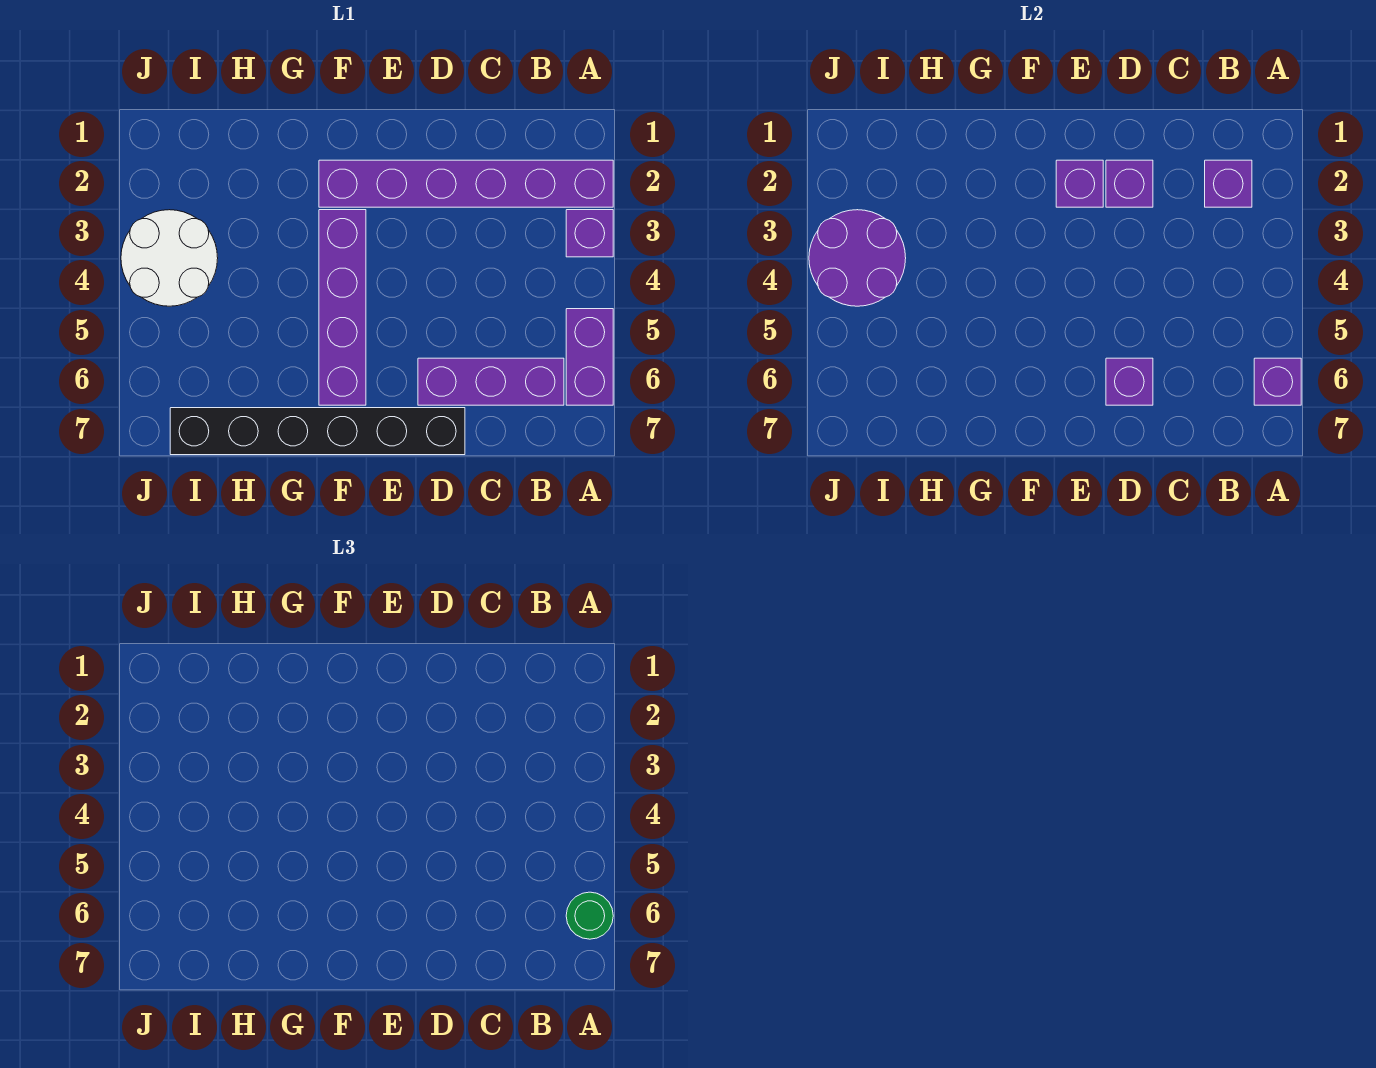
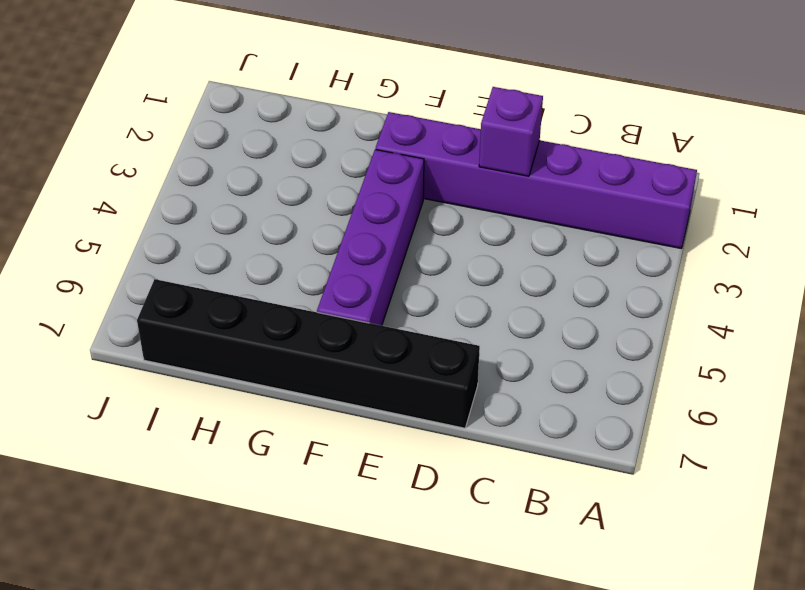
none -> purple brick A3 level 1
none -> purple brick A5:A6 level 1
none -> purple brick B6:D6 level 1

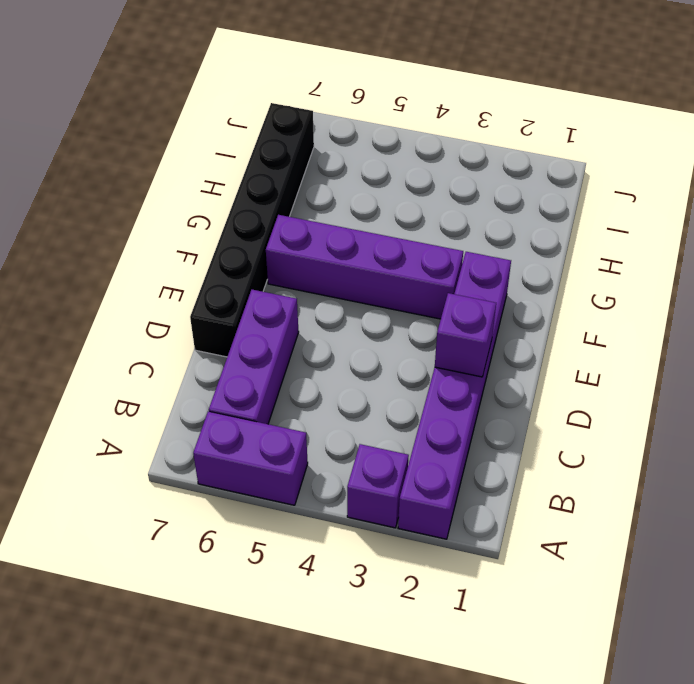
none -> white round brick I3:J4 level 1
none -> purple brick A6 level 2
none -> purple brick B2 level 2

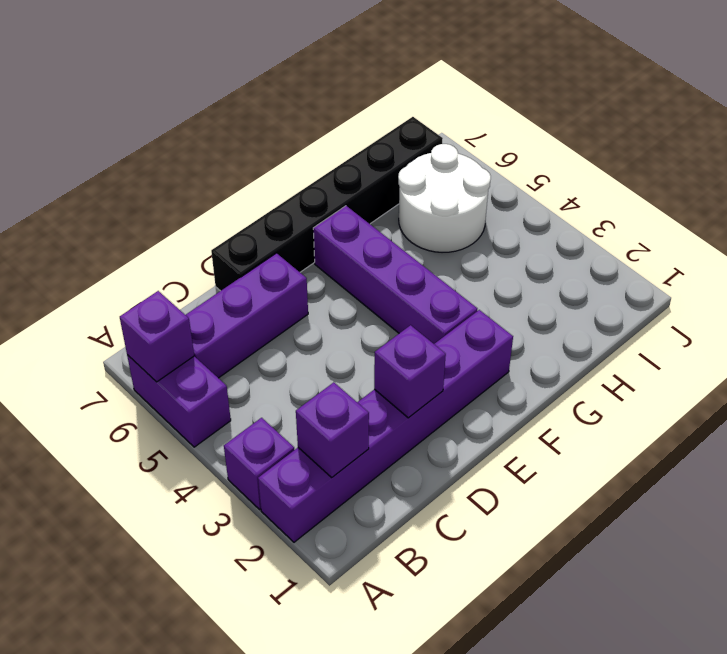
white round brick H5:I6 level 1 -> white round brick I3:J4 level 1
none -> purple brick D6 level 2
none -> purple brick E2 level 2
none -> purple round brick I3:J4 level 2

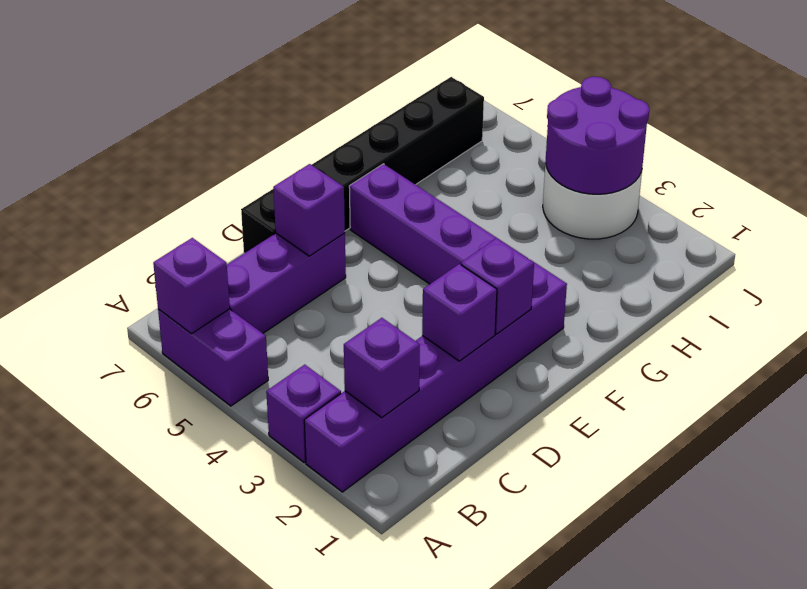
none -> green round brick A6 level 3

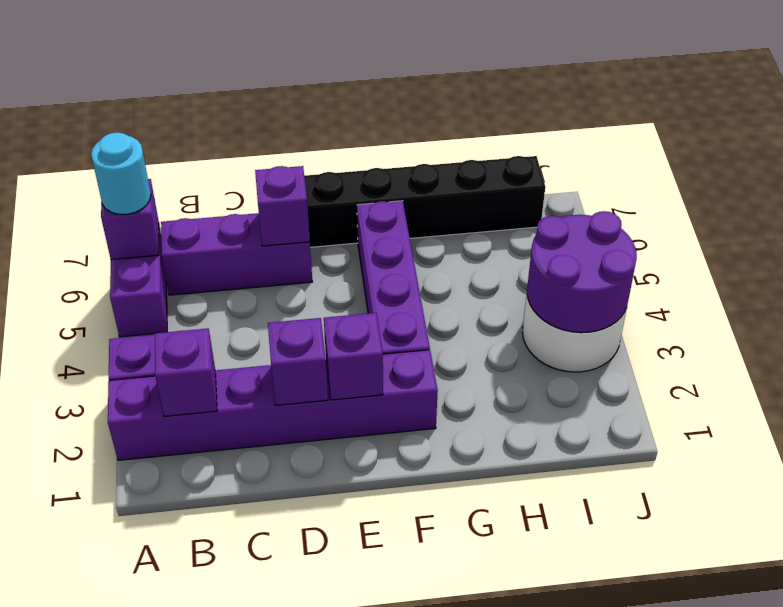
cyan round brick A6 level 3 -> green round brick A6 level 3

